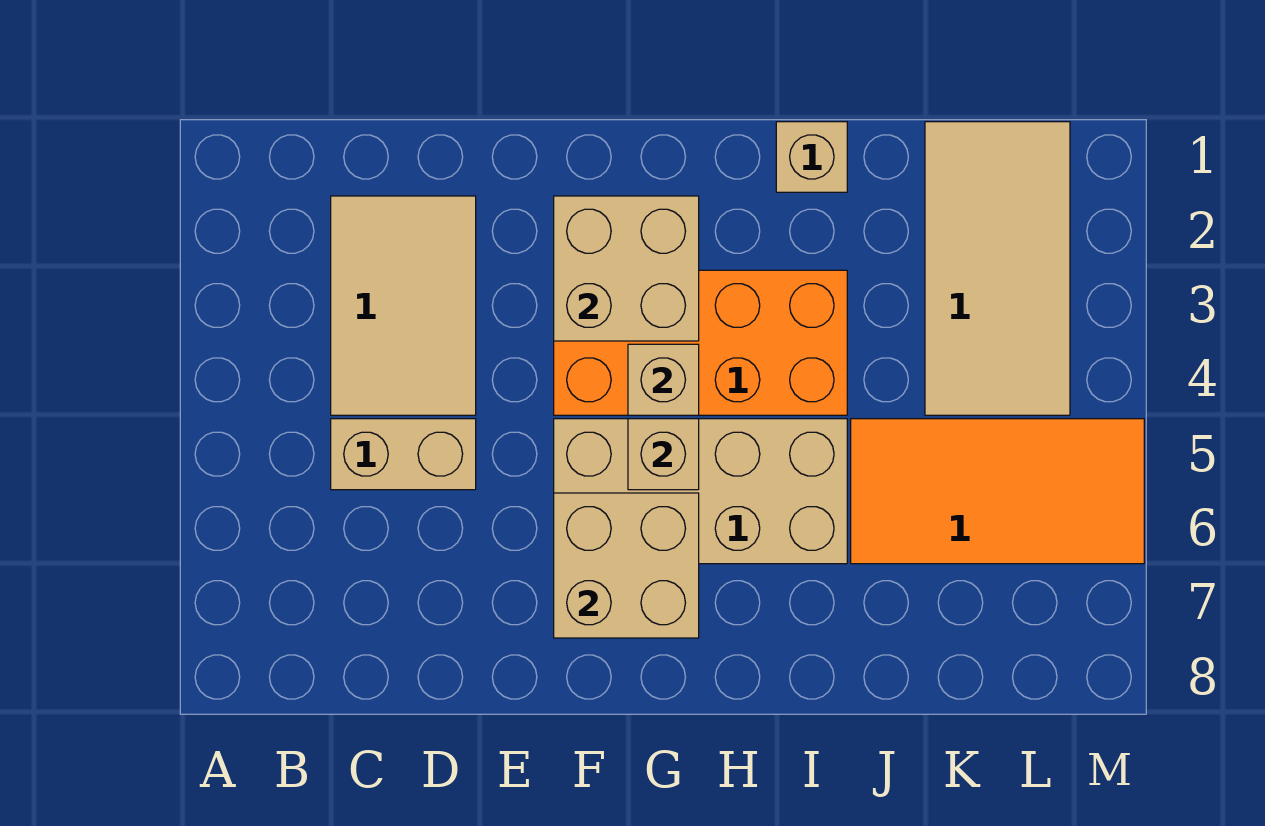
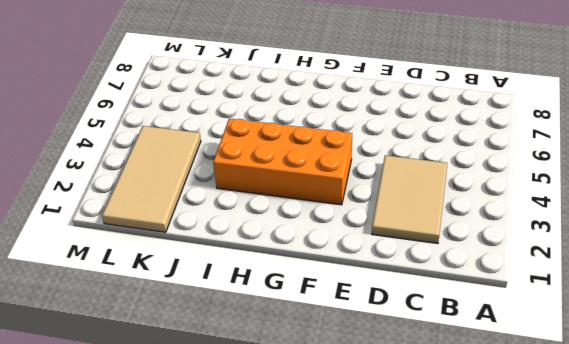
none -> tan brick C5:D5 level 1
none -> tan brick F5:I6 level 1

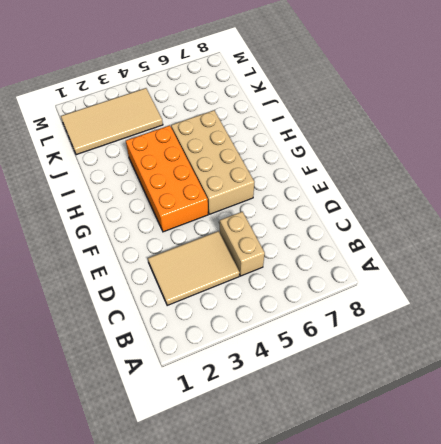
none -> tan brick I1 level 1
none -> orange tile J5:M6 level 1

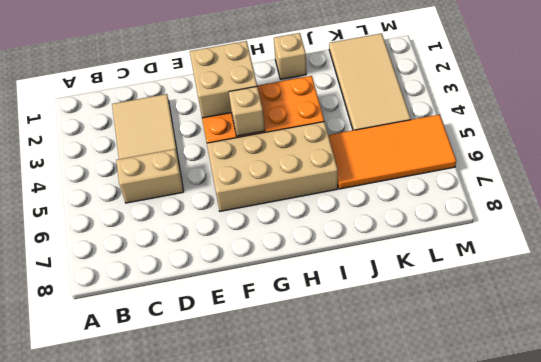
none -> tan brick F6:G7 level 2
none -> tan brick G5 level 2

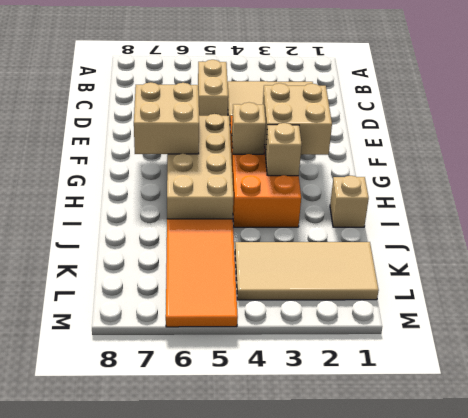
tan brick H3 level 2 -> tan brick G5 level 2

